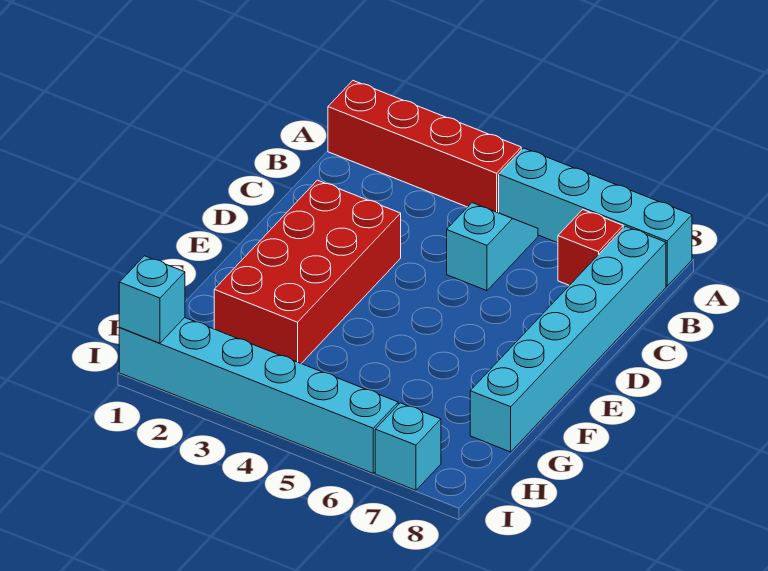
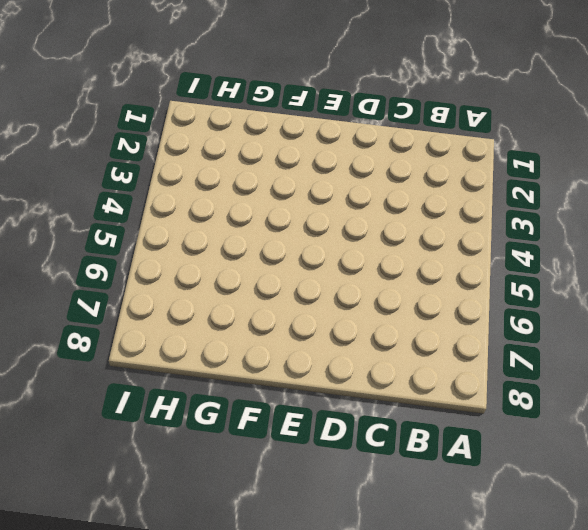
none -> red brick A1:A4 level 1
none -> cyan brick A5:A8 level 1

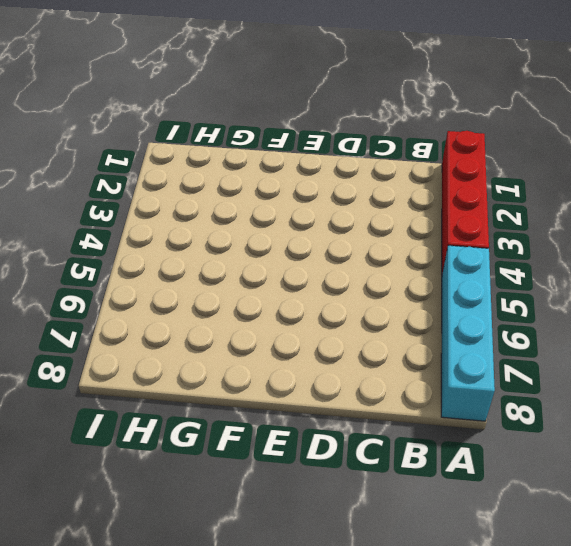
none -> cyan slope B5:C5 level 1 top C
none -> red brick B7 level 1

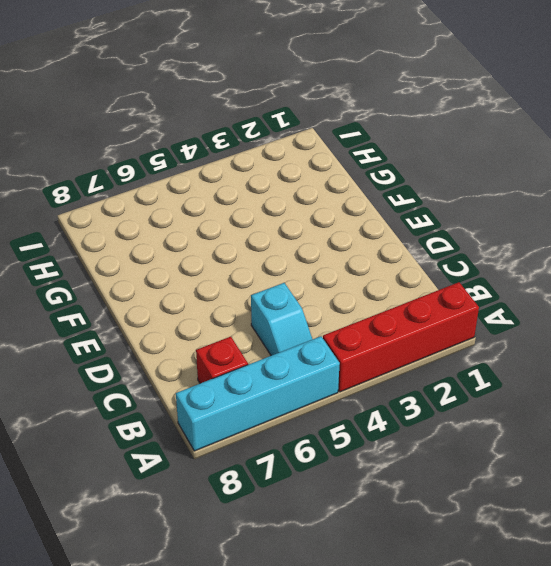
none -> cyan brick B8:G8 level 1
none -> red brick D2:G3 level 1

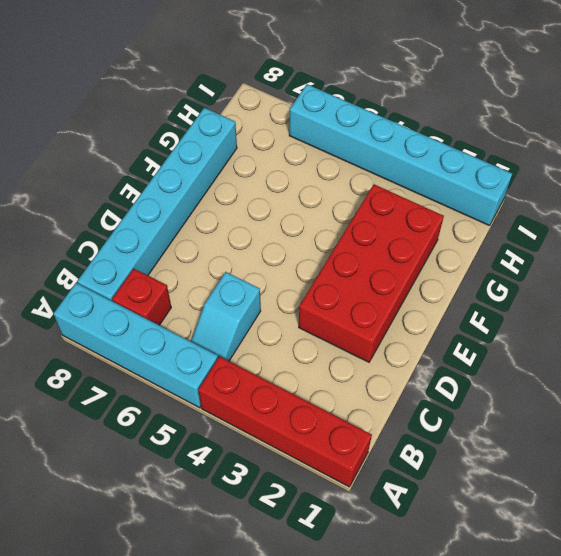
none -> cyan brick I7 level 1
none -> cyan brick I1 level 2

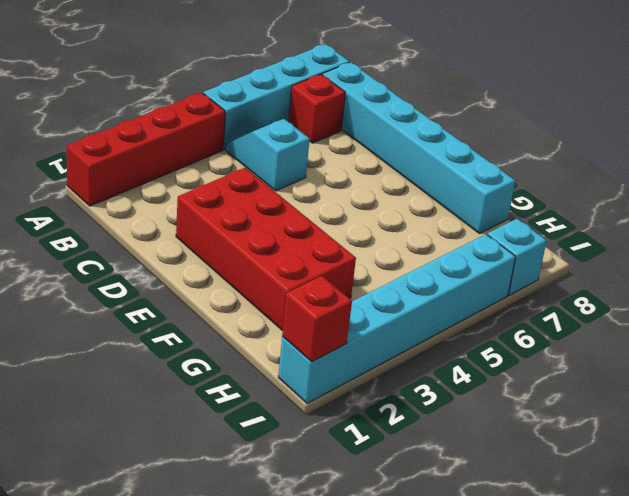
red brick I1 level 2 -> cyan brick I1 level 2

